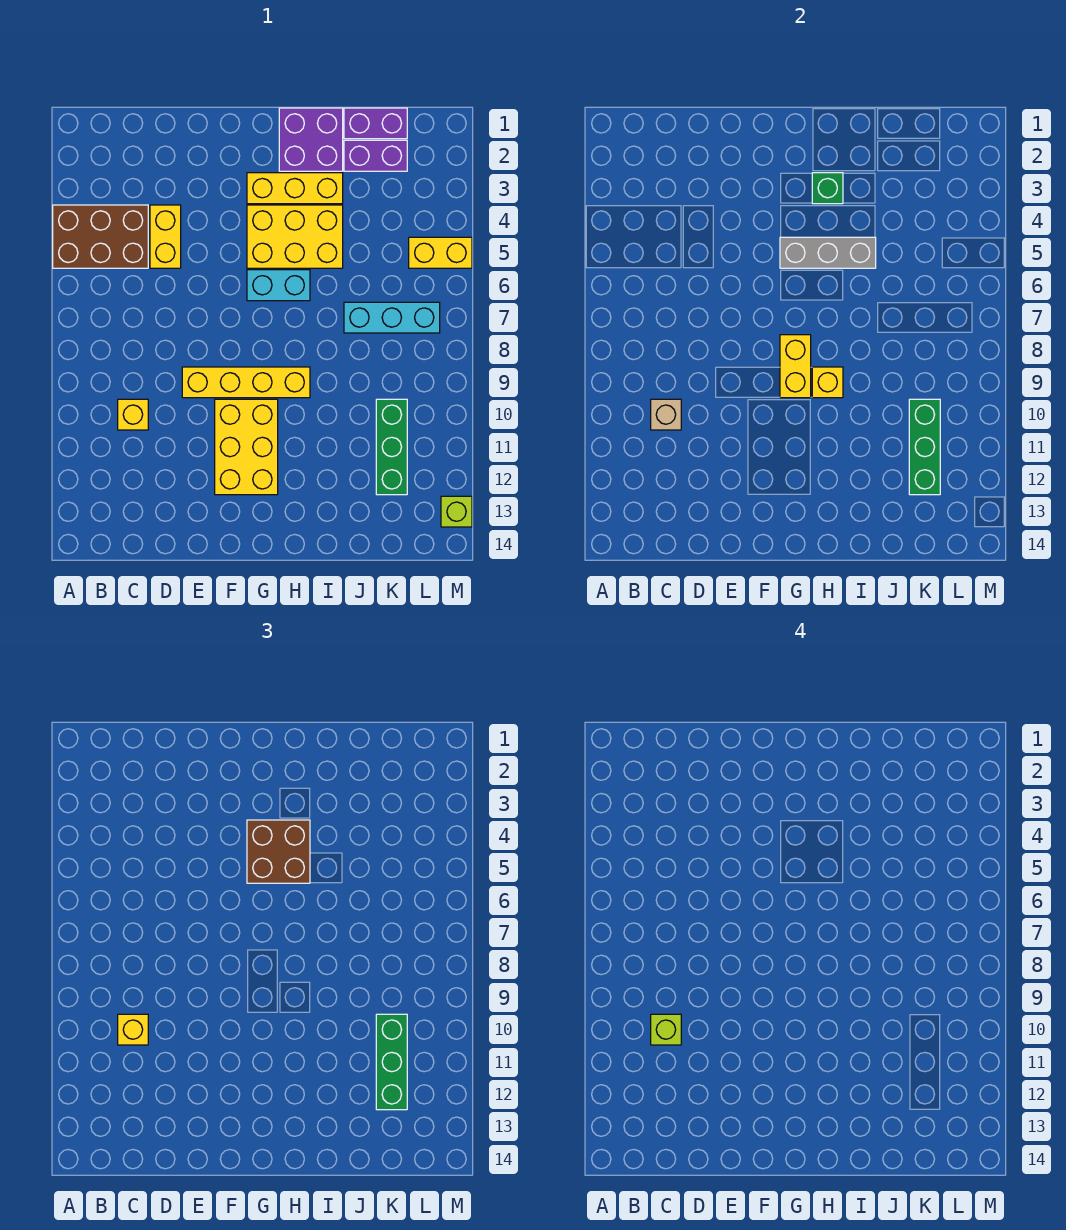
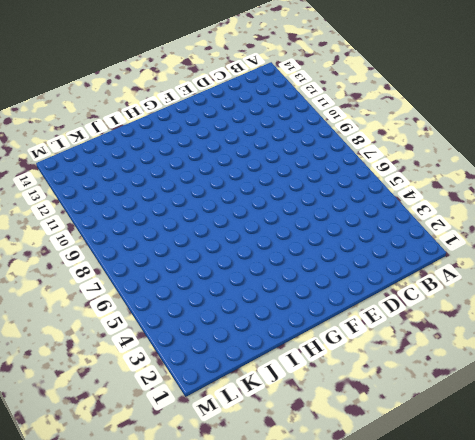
none -> brown brick A4:C5 level 1
none -> yellow brick C10 level 1
none -> yellow brick D4:D5 level 1

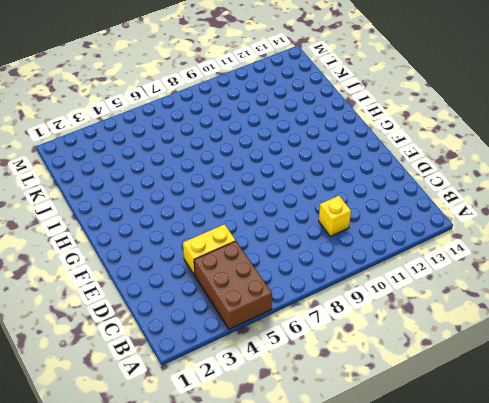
none -> yellow brick E9:H9 level 1
none -> yellow brick F10:G12 level 1
none -> yellow brick G3:I3 level 1

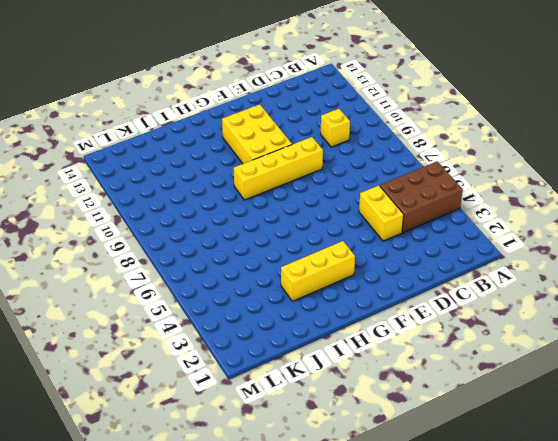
none -> yellow brick G4:I5 level 1
none -> cyan brick G6:H6 level 1
none -> purple brick H1:I2 level 1

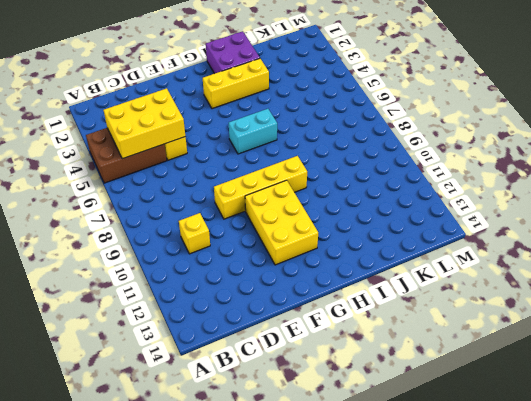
yellow brick B4:D5 level 2 -> yellow brick G4:I5 level 1
none -> purple brick J1:K1 level 1
none -> purple brick J2:K2 level 1
none -> cyan brick J7:L7 level 1

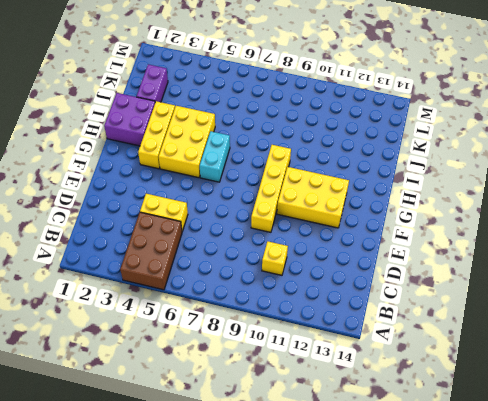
none -> purple brick J1:K1 level 1
none -> cyan brick J7:L7 level 1
none -> green brick K10:K12 level 1

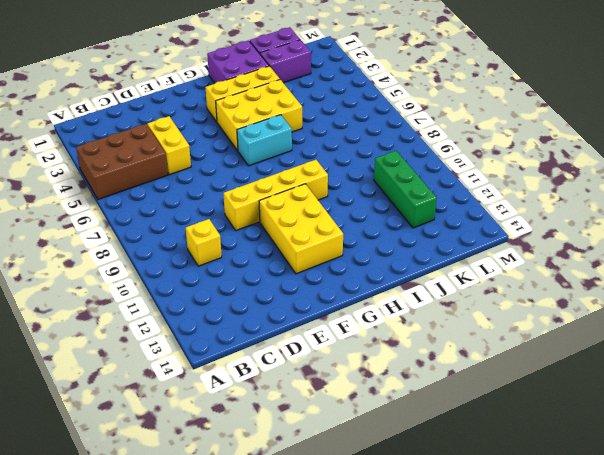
none -> cyan brick J7:L7 level 1
none -> yellow brick L5:M5 level 1
none -> lime brick M13 level 1

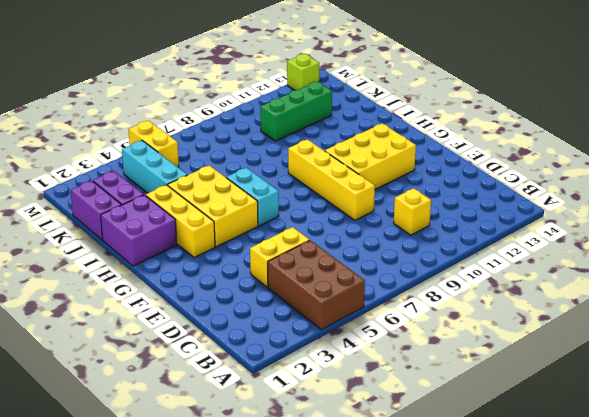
cyan brick J4:L4 level 1 -> cyan brick J7:L7 level 1
none -> tan brick C10 level 2
none -> grey brick G5:I5 level 2
none -> yellow brick G8:G9 level 2

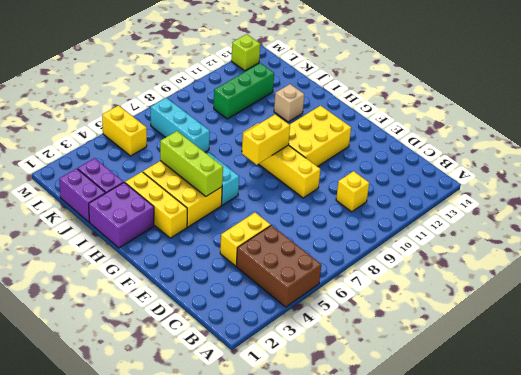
lime brick G5:I5 level 2 -> grey brick G5:I5 level 2
tan brick I12 level 1 -> tan brick C10 level 2
none -> green brick H3 level 2
none -> yellow brick H9 level 2
none -> green brick K10:K12 level 2

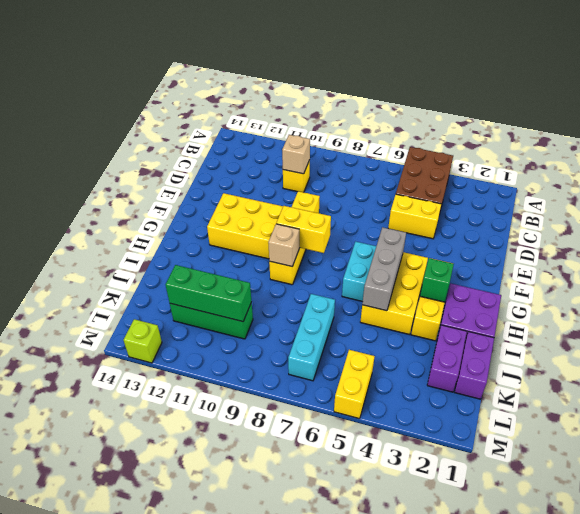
tan brick H9 level 2 -> yellow brick H9 level 2
none -> yellow brick C10 level 3
none -> brown brick G4:H5 level 3
none -> green brick K10:K12 level 3

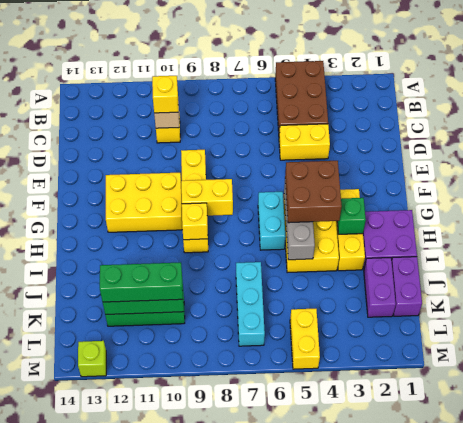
none -> lime brick C10 level 4

